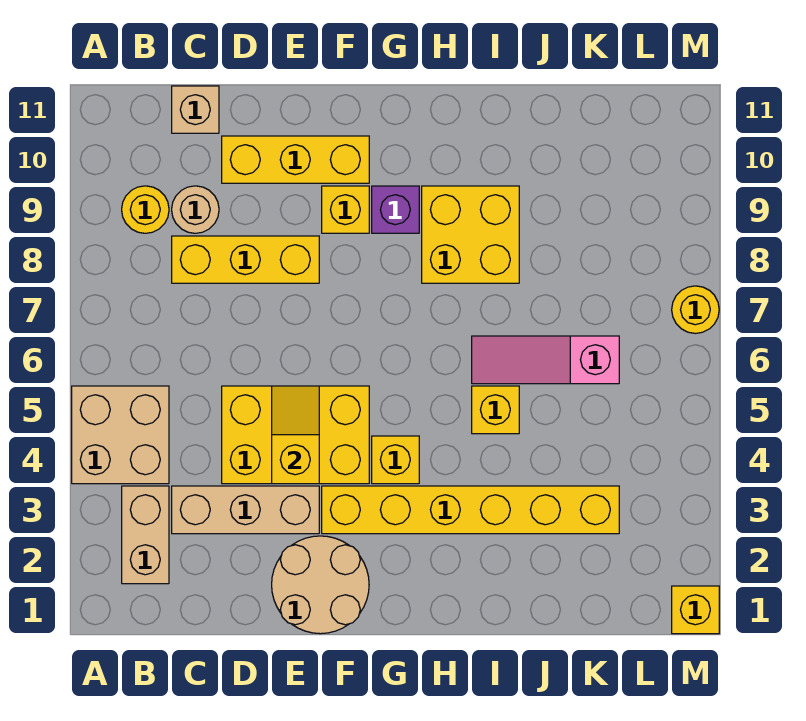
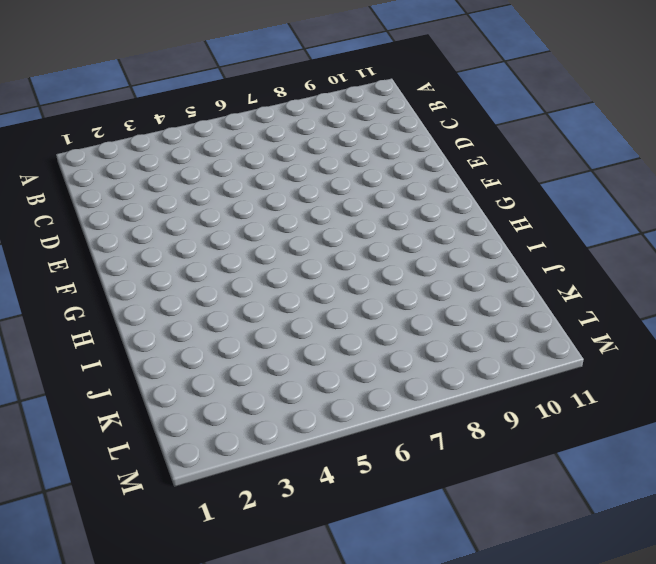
none -> tan brick A4:B5 level 1
none -> tan brick B2:B3 level 1
none -> yellow round brick B9 level 1

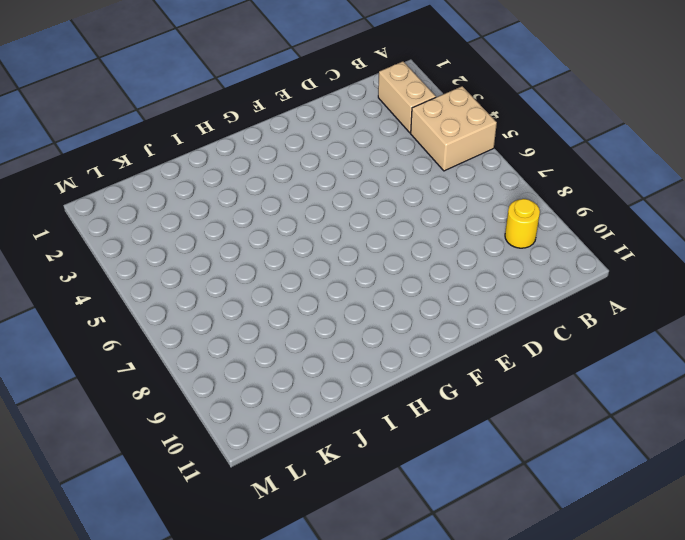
none -> tan brick C3:E3 level 1
none -> yellow brick C8:E8 level 1
none -> tan round brick C9 level 1

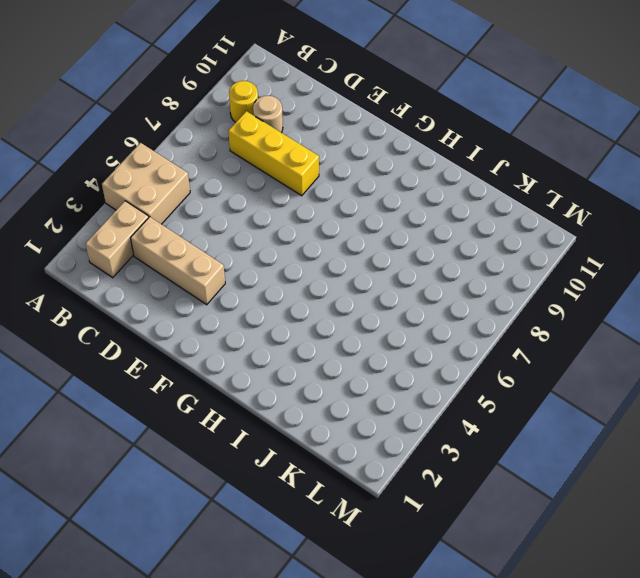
none -> tan brick C11 level 1
none -> yellow brick D4:F5 level 1
none -> yellow brick D10:F10 level 1

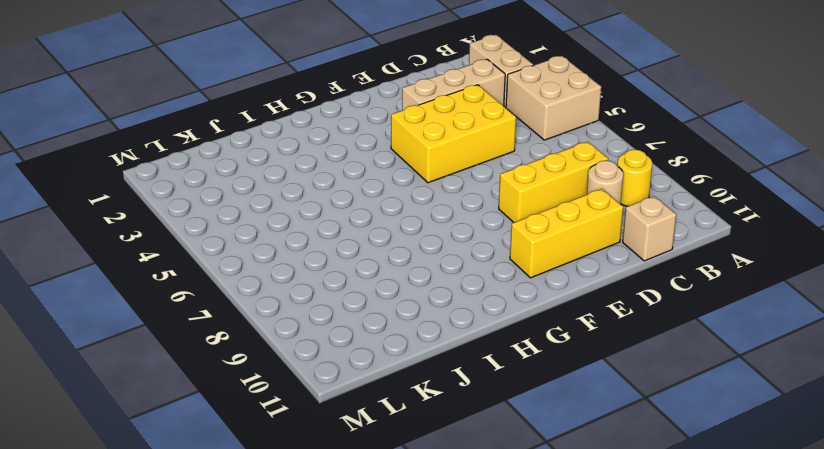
none -> tan round brick E1:F2 level 1
none -> yellow brick F3:K3 level 1
none -> yellow brick F9 level 1

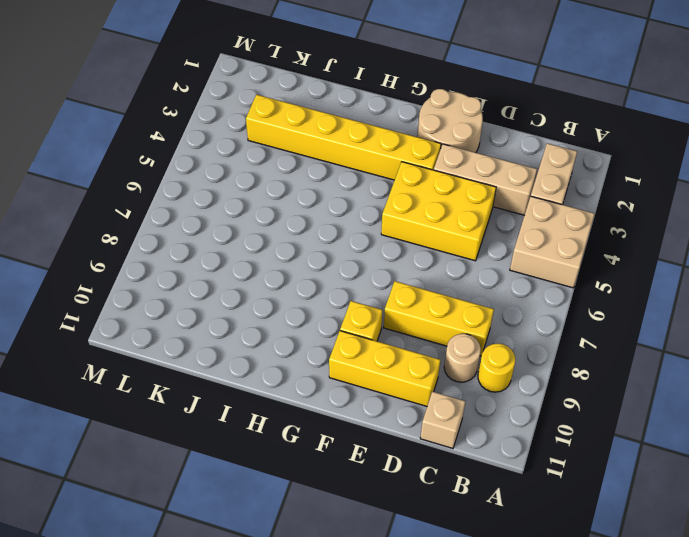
none -> yellow brick G4 level 1
none -> purple brick G9 level 1
none -> yellow brick H8:I9 level 1

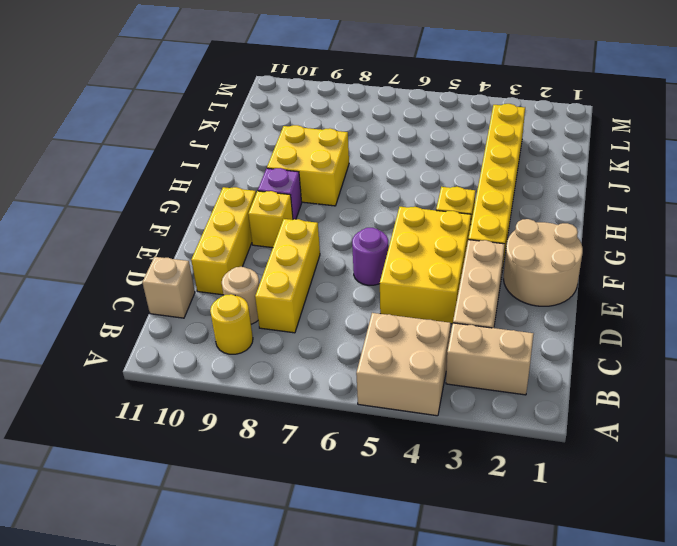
purple round brick E6 level 1 -> none
none -> yellow brick I5 level 1
none -> pink slope I6:K6 level 1 top K
none -> yellow brick M1 level 1

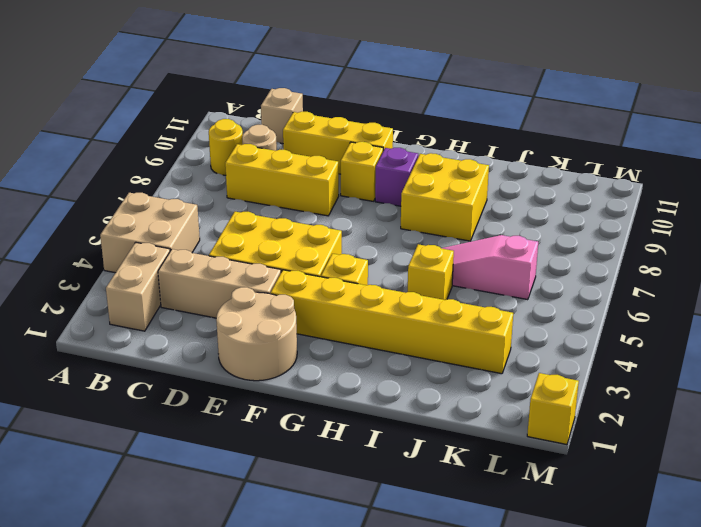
none -> yellow round brick M7 level 1
none -> yellow slope E4:E5 level 2 top 4

